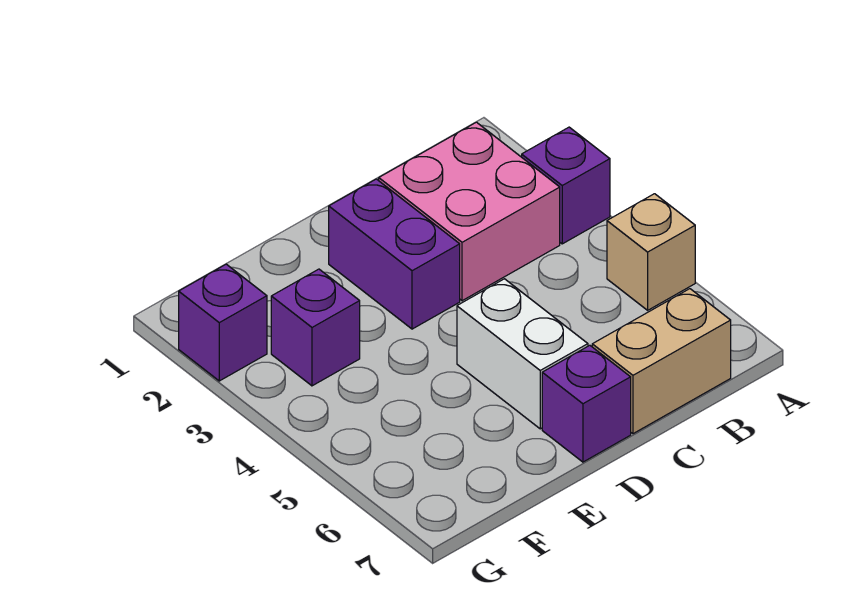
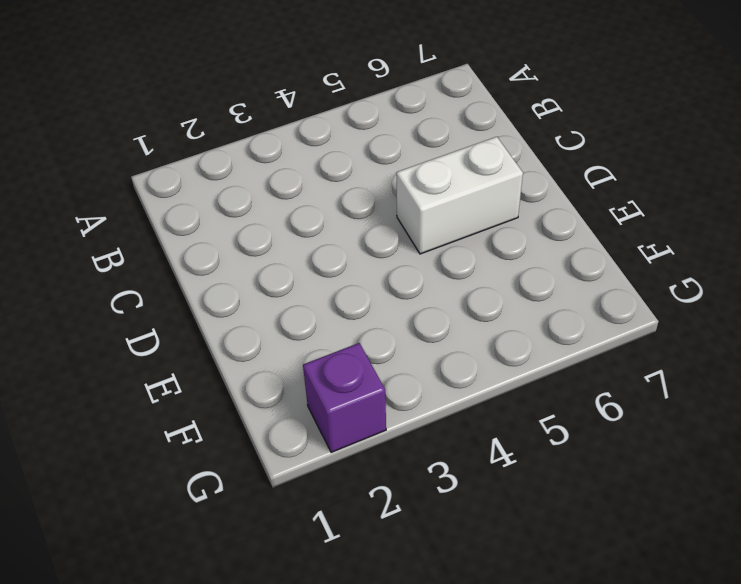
none -> purple brick A3 level 1
none -> tan brick A5 level 1

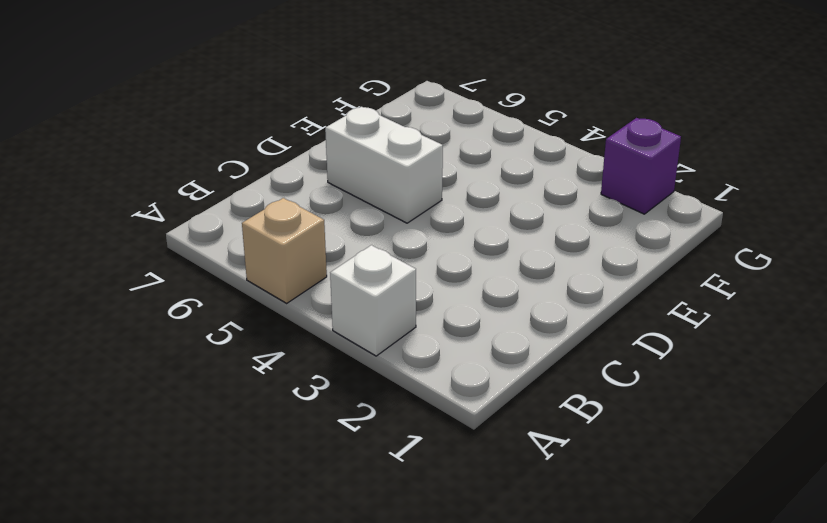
white brick A3 level 1 -> purple brick A3 level 1
none -> pink brick B2:C3 level 1
none -> tan brick B7:C7 level 1

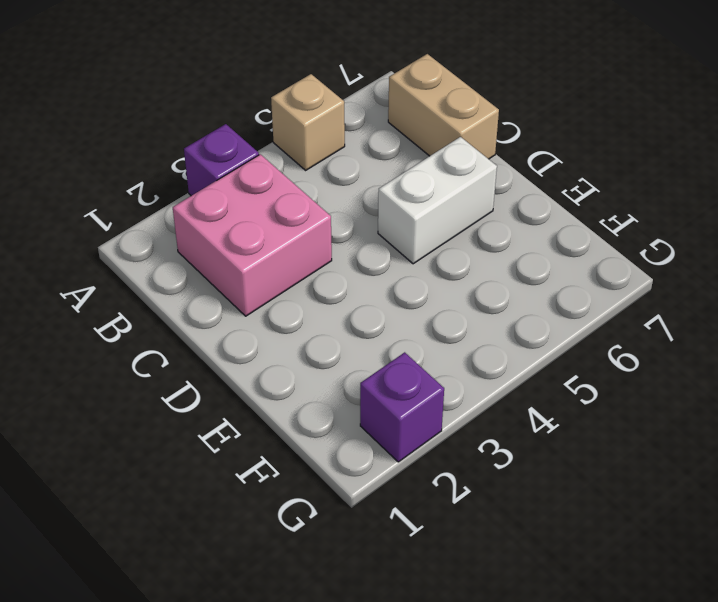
none -> purple brick D2:D3 level 1
none -> purple brick D7 level 1

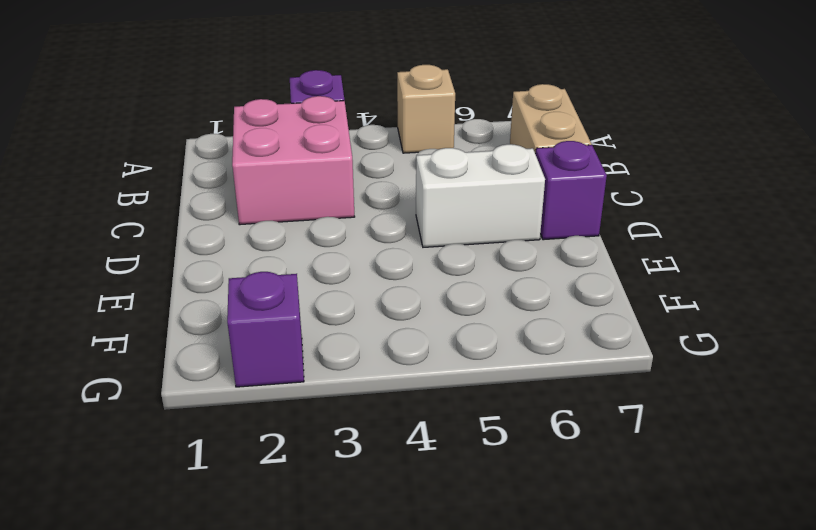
none -> purple brick D2:D3 level 1
none -> purple brick F3 level 1

